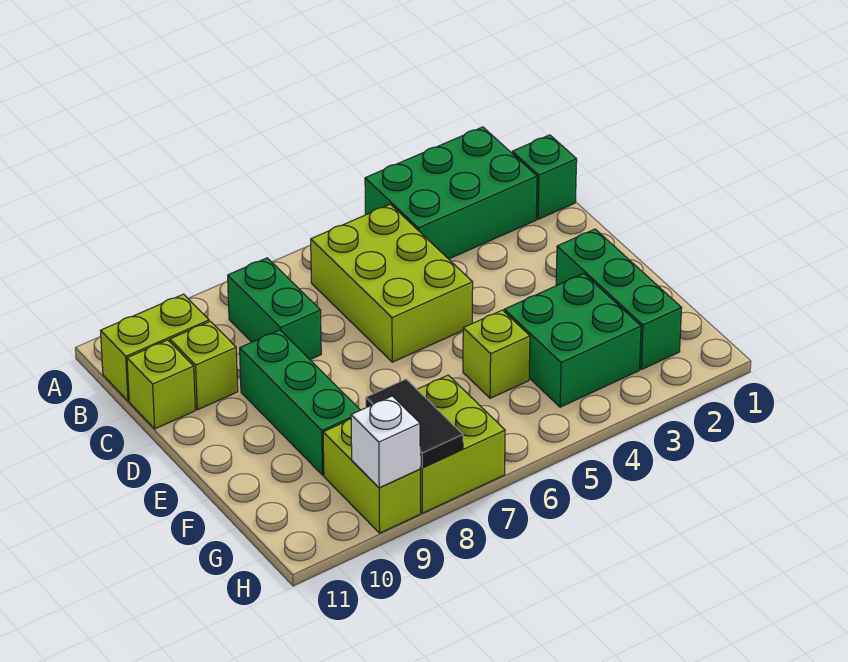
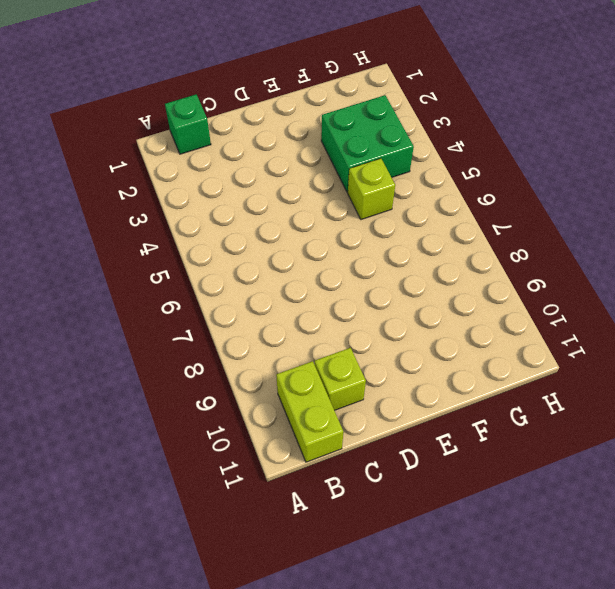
none -> green brick A2:B4 level 1
none -> lime brick B5:D6 level 1
none -> green brick B8:C8 level 1

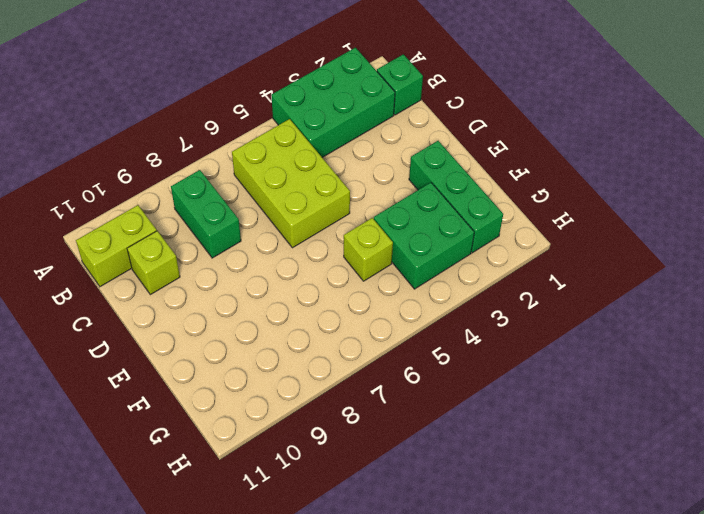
none -> lime brick C11 level 1
none -> green brick D9:F9 level 1
none -> lime brick G7:H8 level 1

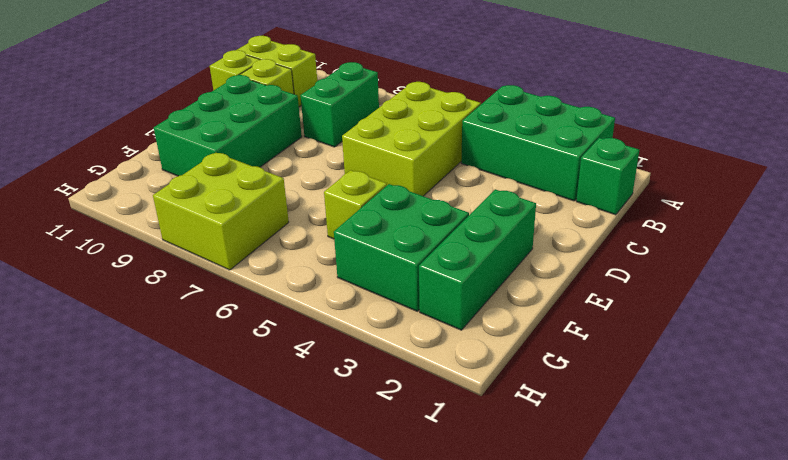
green brick D9:F10 level 1 -> green brick D9:F9 level 1
none -> lime brick G9:H9 level 1
none -> black tile G8:H8 level 2
none -> white brick H9 level 2

